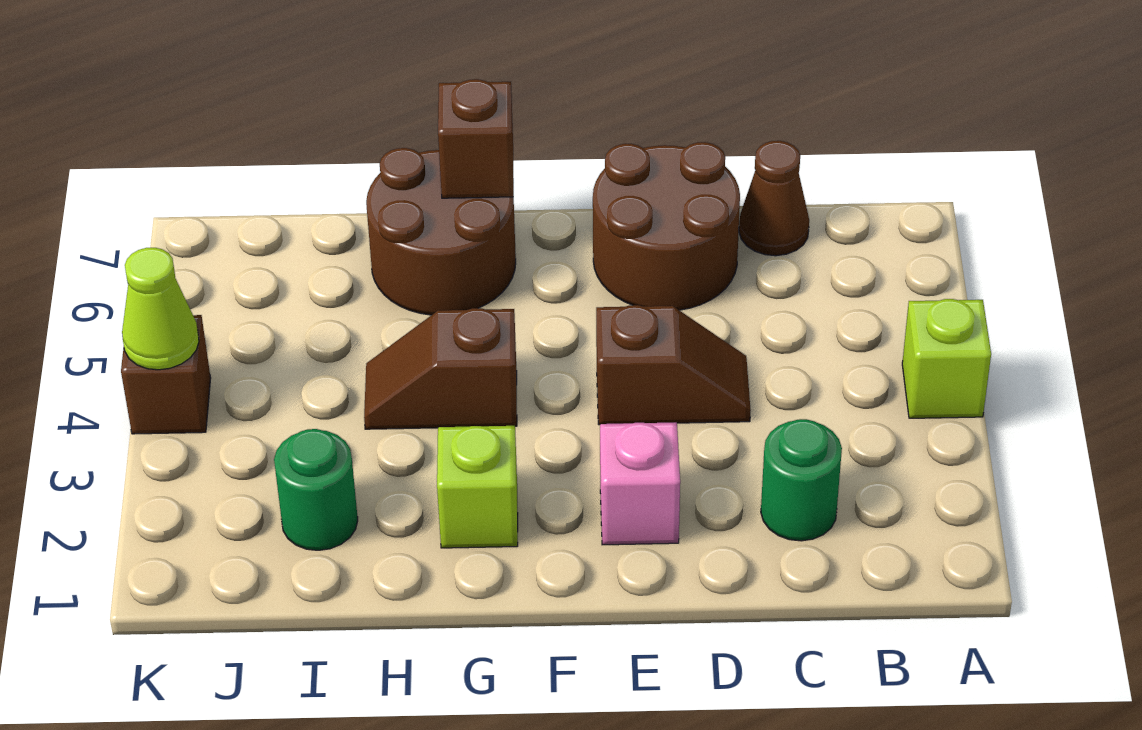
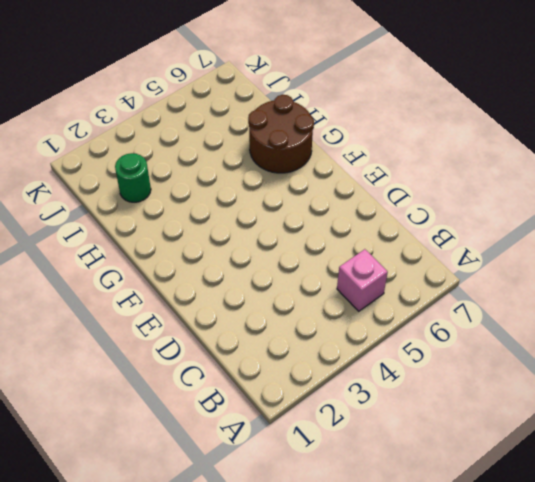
pink brick B5 level 1 -> pink brick E2 level 1
none -> lime brick A4 level 1
none -> green round brick C2 level 1
none -> brown cone C7 level 1

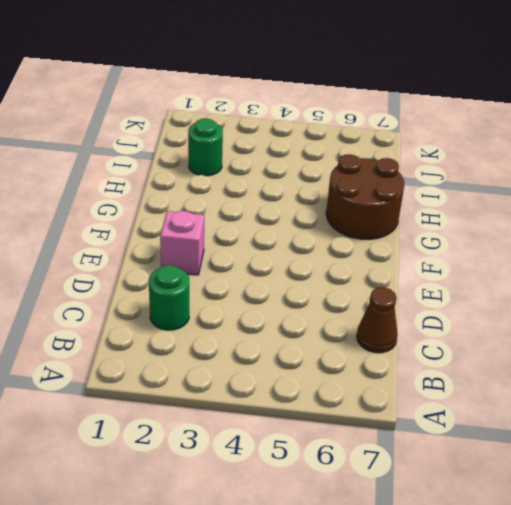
none -> lime brick A4 level 1
none -> brown slope D4:E4 level 1 top E
none -> brown round brick D6:E7 level 1

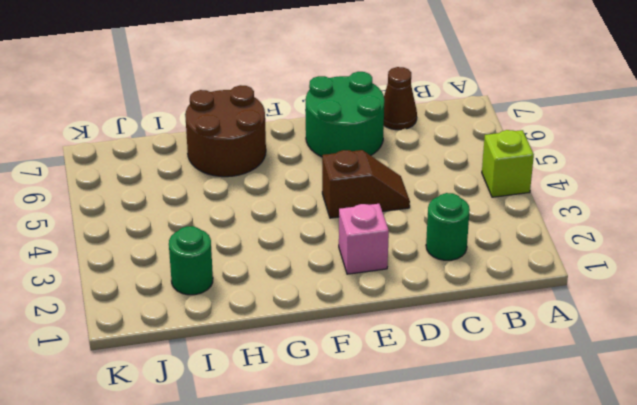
green round brick D6:E7 level 1 -> brown round brick D6:E7 level 1
none -> lime brick G2 level 1
none -> brown slope G4:H4 level 1 top G
none -> brown brick K4 level 1

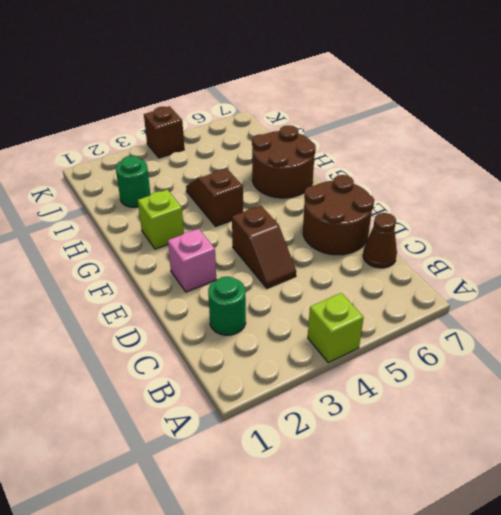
none -> brown brick G7 level 2
none -> lime cone K4 level 2

